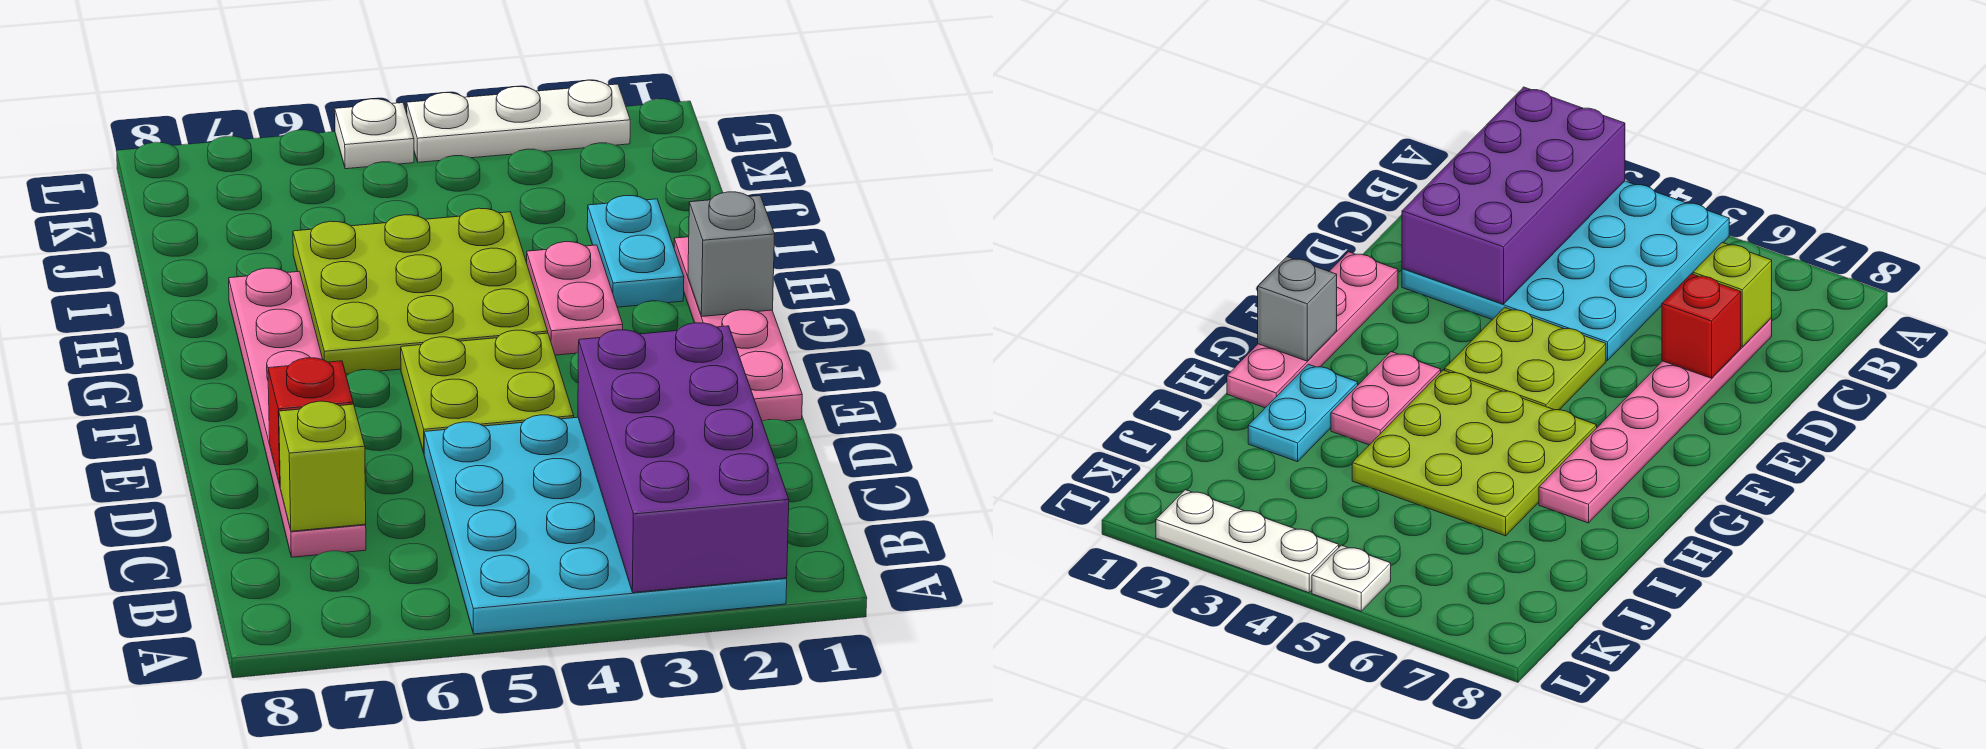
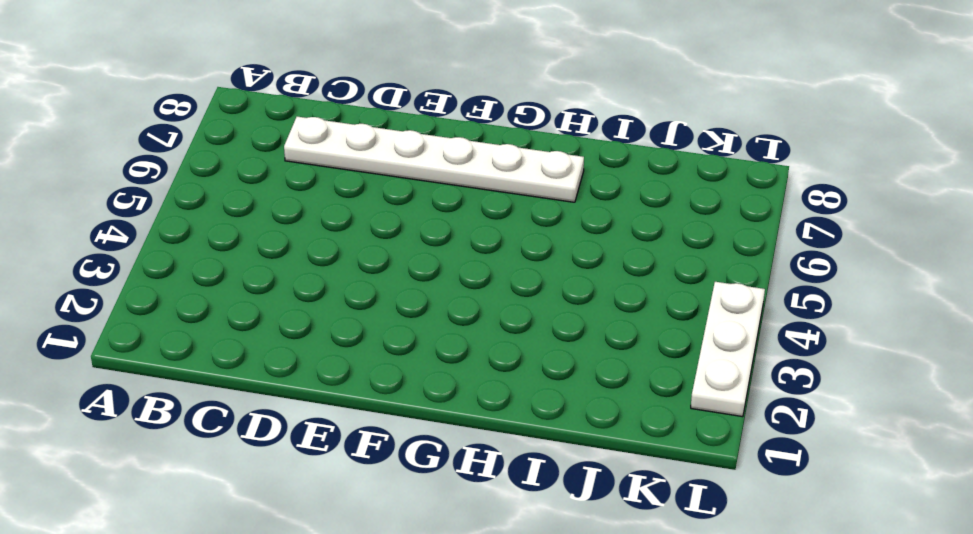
white plate C7:H7 level 1 -> pink plate C7:H7 level 1
none -> cyan plate A2:D5 level 1
none -> pink plate E1:H1 level 1
none -> lime plate E4:F5 level 1

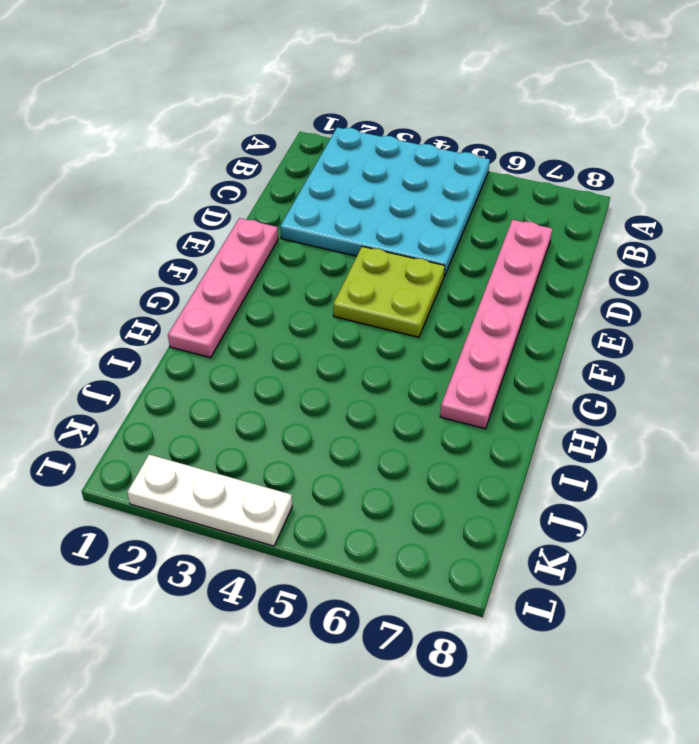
none -> pink plate G3:H3 level 1
none -> lime plate G4:I6 level 1
none -> cyan plate H2:I2 level 1

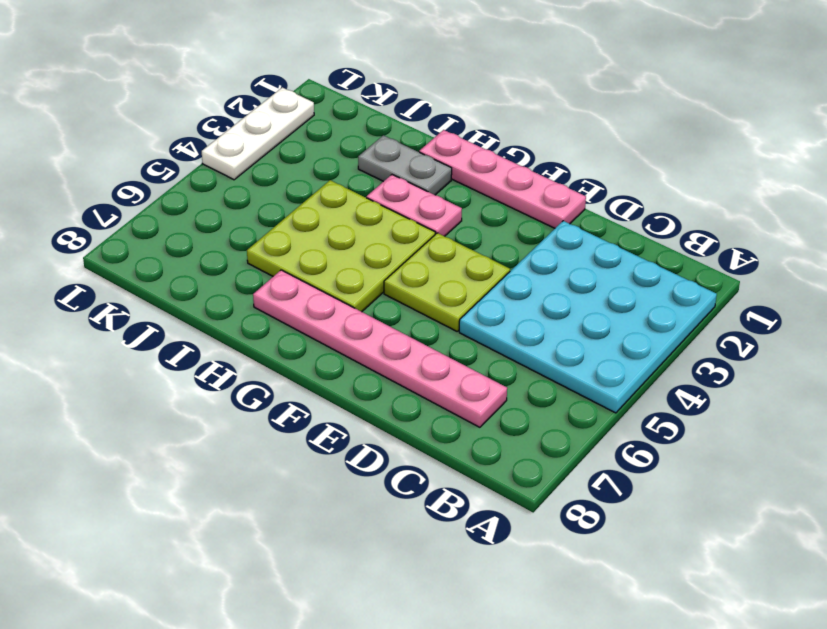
grey plate H2:I2 level 1 -> cyan plate H2:I2 level 1
none -> white plate L5 level 1
none -> purple brick A2:D3 level 2
none -> lime brick C7 level 2

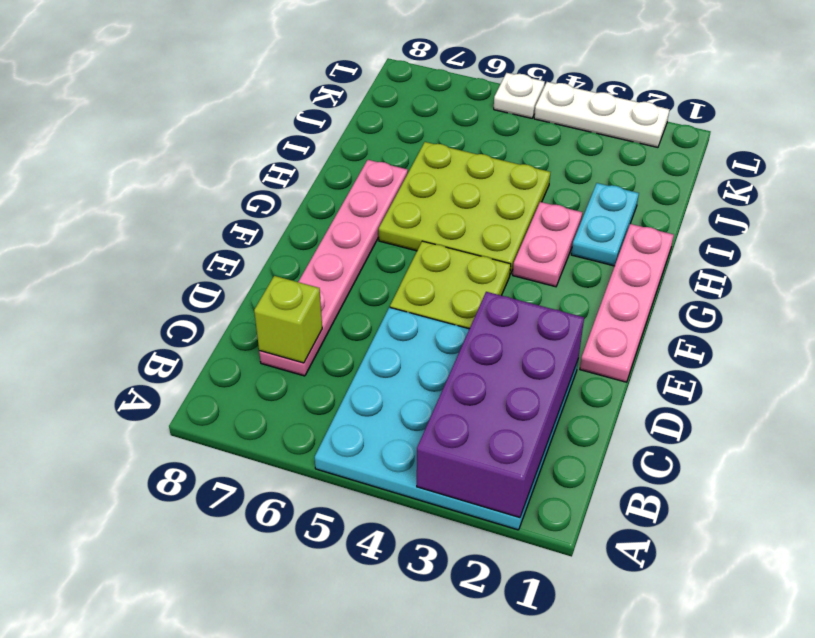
none -> red brick D7 level 2
none -> grey brick G1 level 2

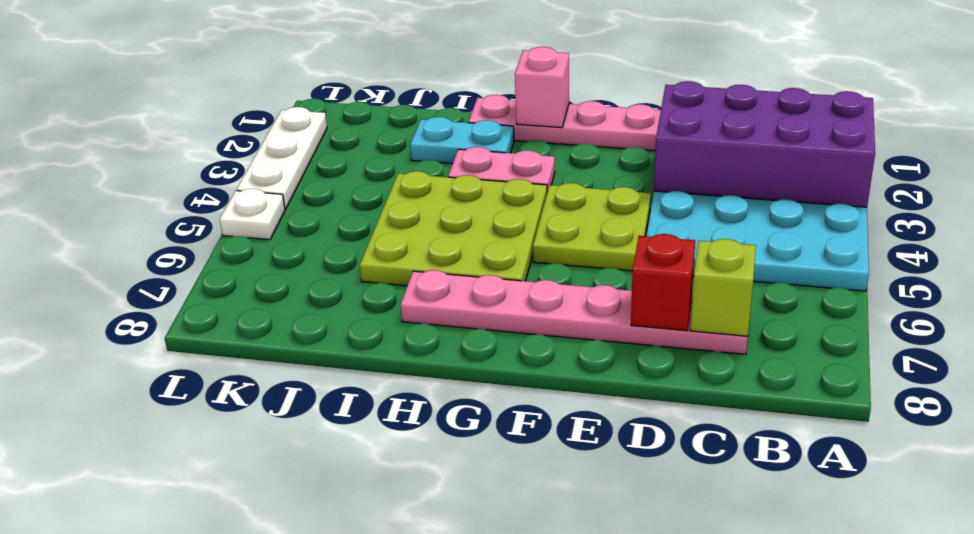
pink brick G1 level 2 -> grey brick G1 level 2

